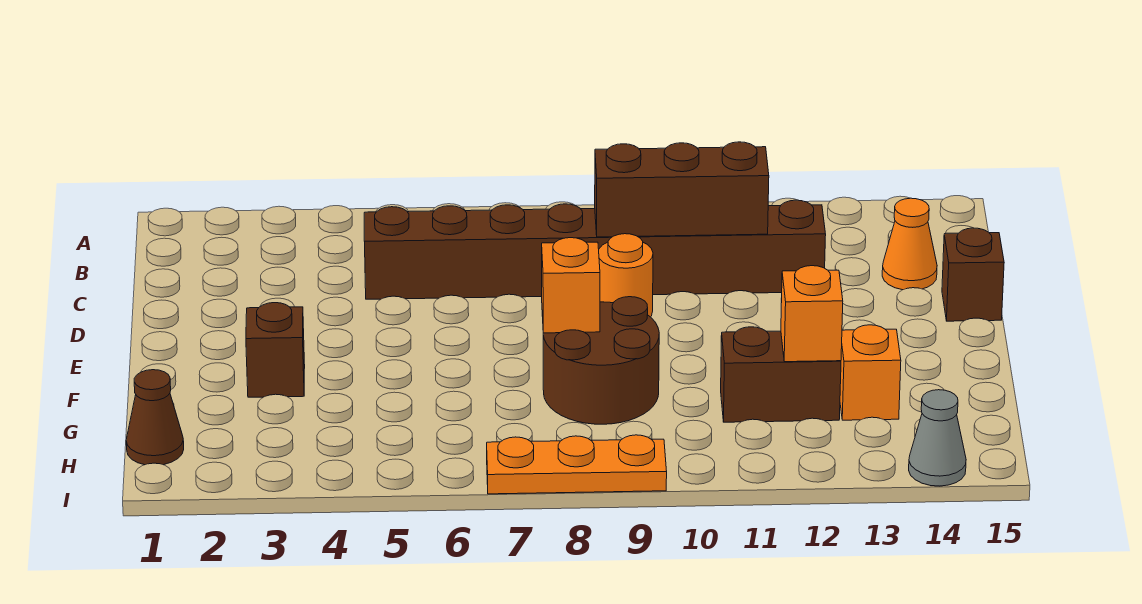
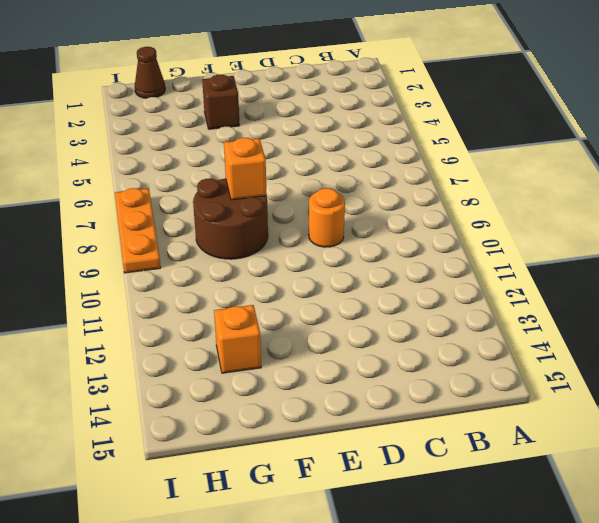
none -> brown brick C5:C12 level 1
none -> orange cone C14 level 1
none -> brown brick D15 level 1

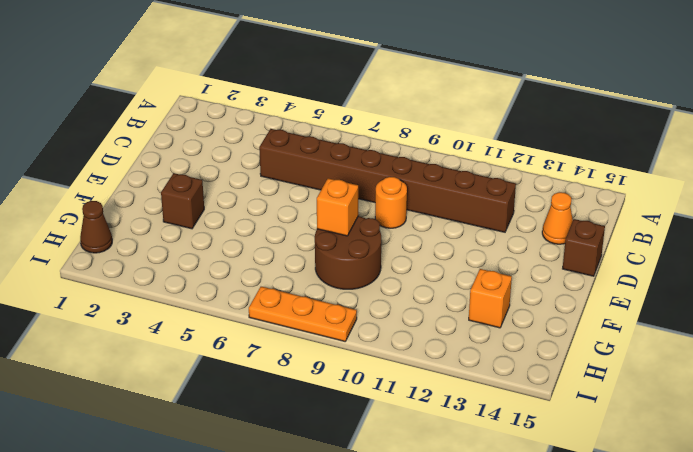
none -> brown brick G11:G12 level 1
none -> grey cone I14 level 1
none -> brown brick C9:C11 level 2

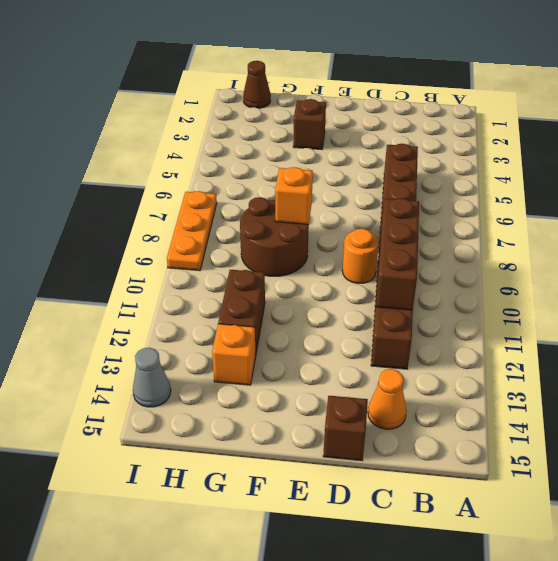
none -> orange brick G12 level 2

